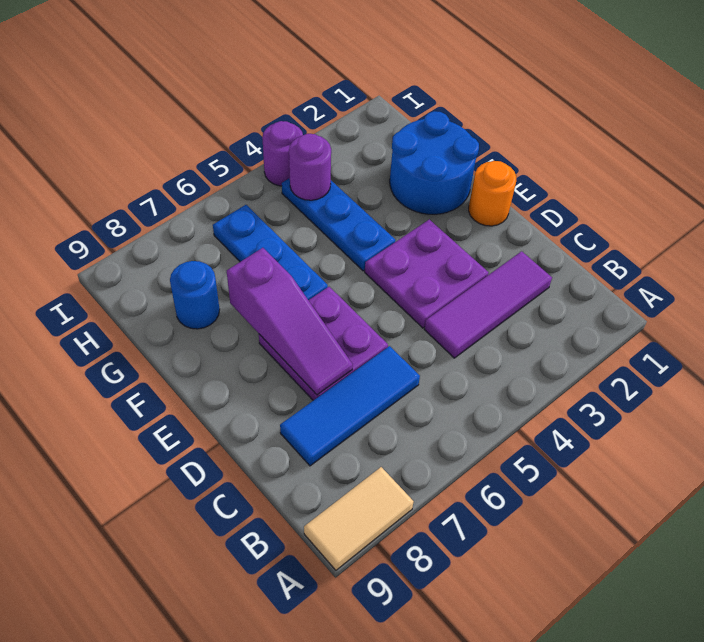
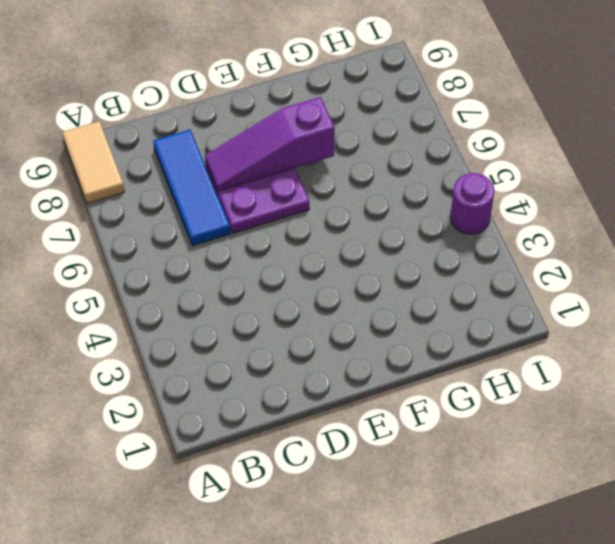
none -> purple tile C2:C4 level 1
none -> purple plate D3:E4 level 1
none -> orange round brick E1 level 1

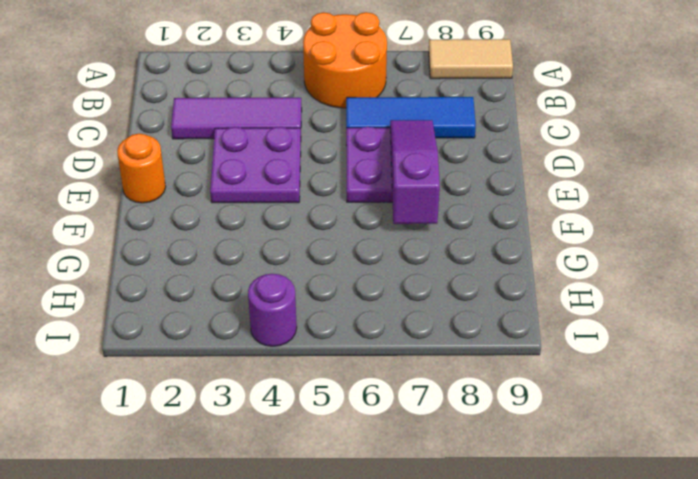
orange round brick A5:B6 level 1 -> none
none -> blue round brick F1:G2 level 1
none -> blue plate F4:H4 level 1
none -> blue plate F6:H6 level 1

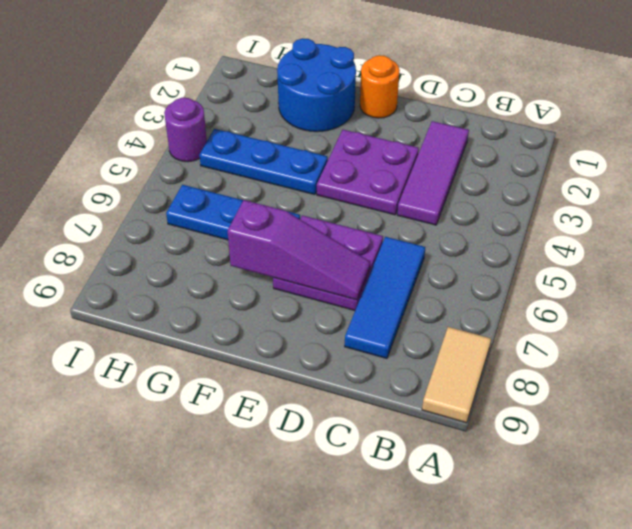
none -> blue round brick G8 level 1
none -> purple round brick H4 level 2

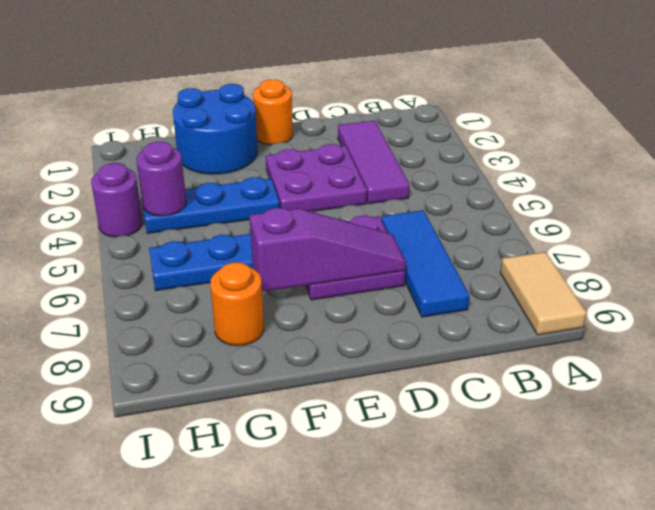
orange round brick G8 level 1 -> blue round brick G8 level 1

